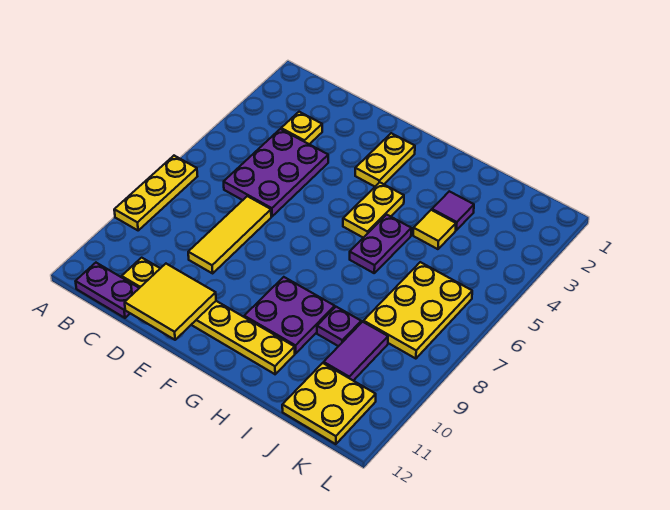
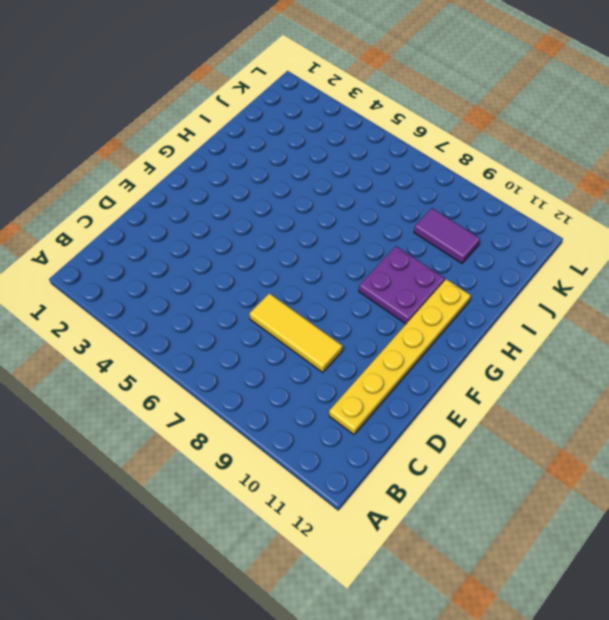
none -> yellow plate A7:A9 level 1
none -> purple plate B12:C12 level 1
none -> yellow plate C3 level 1

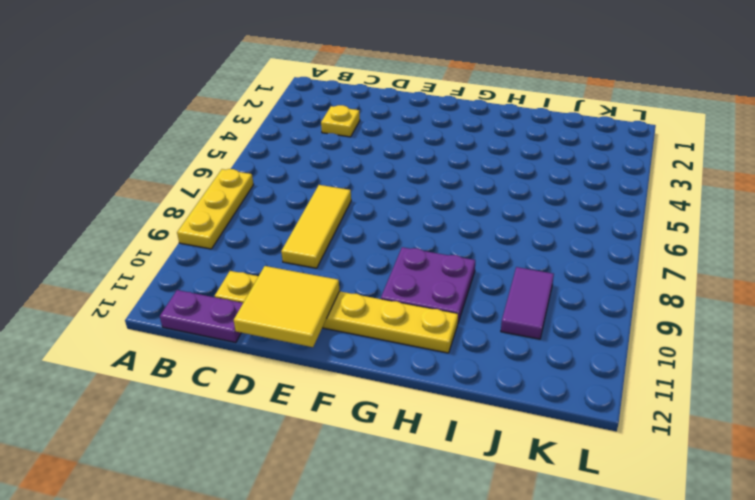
none -> purple plate C4:D6 level 1
none -> yellow plate F2:F3 level 1
none -> yellow plate G4:G5 level 1

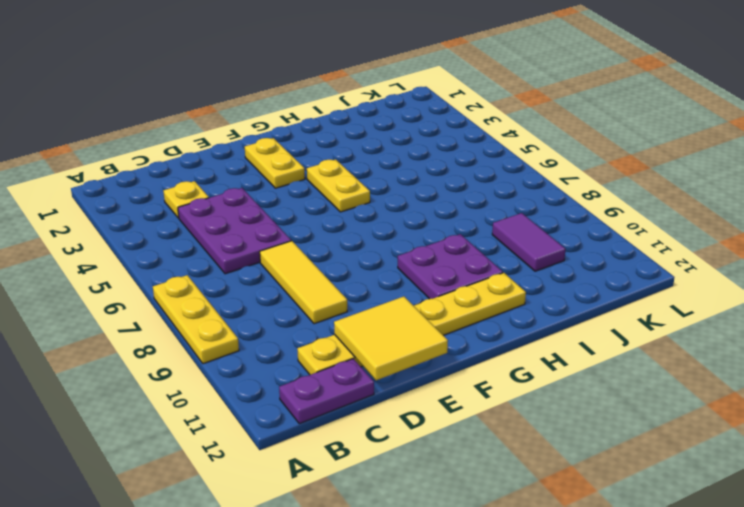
none -> purple plate H5:H6 level 1
none -> purple tile I3 level 1
none -> yellow tile I4 level 1

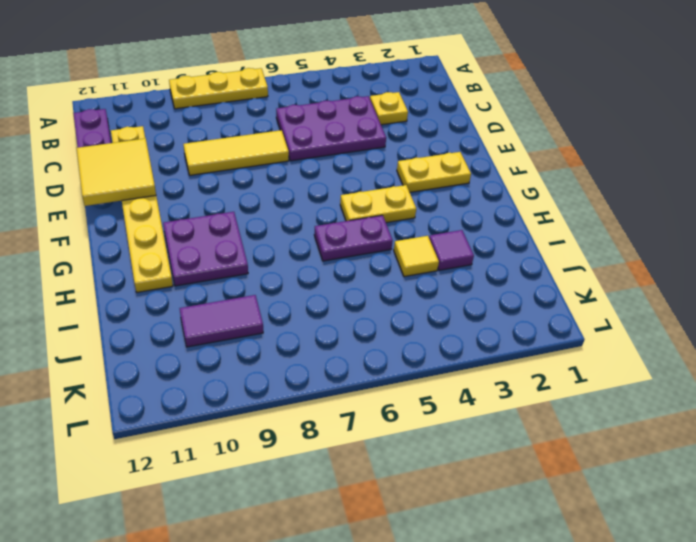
none -> purple plate I9 level 1
none -> yellow plate J6:K8 level 1
none -> yellow plate J11:K12 level 1

